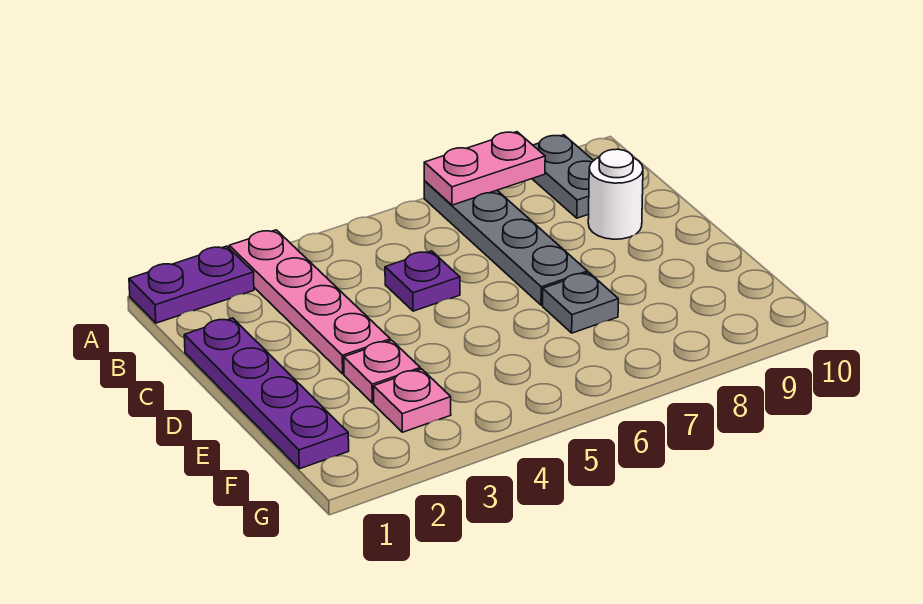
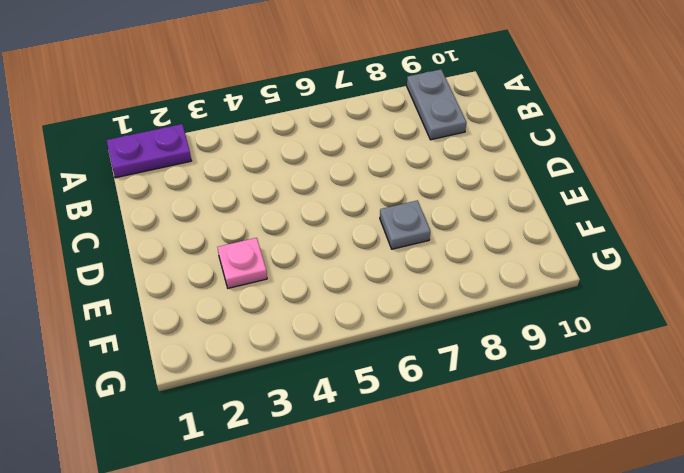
none -> pink plate A3:D3 level 1
none -> grey plate A7:D7 level 1

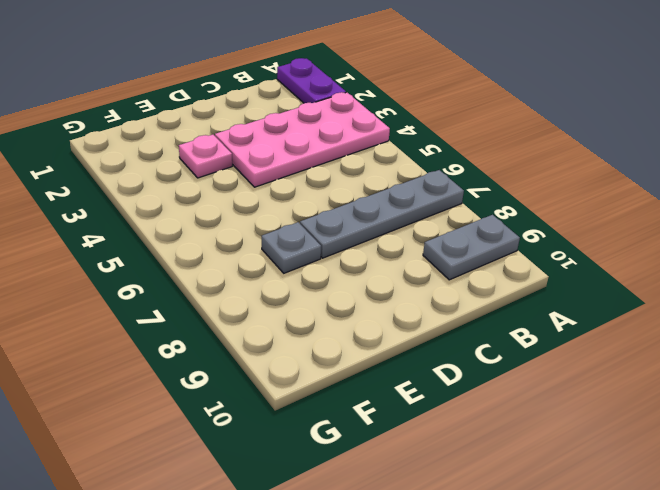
pink plate A3:D4 level 1 -> pink plate A3:D3 level 1
none -> purple plate C1:F1 level 1
none -> purple plate C5 level 1

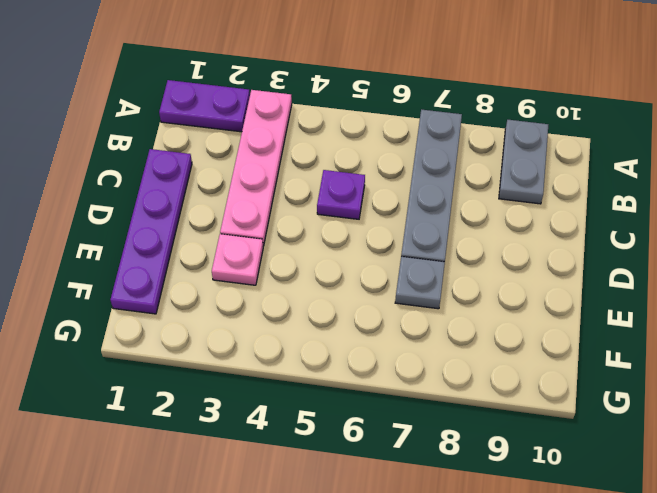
none -> white round brick C9 level 1
none -> pink plate F3 level 1

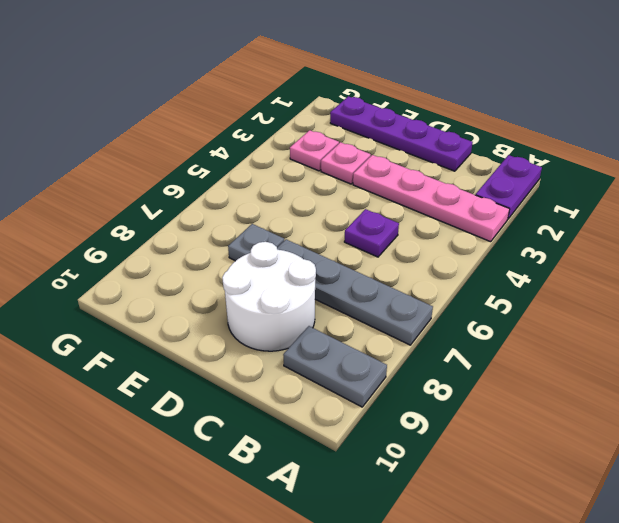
white round brick C8:D9 level 1 -> white round brick C9 level 1
none -> pink plate A7:A8 level 2

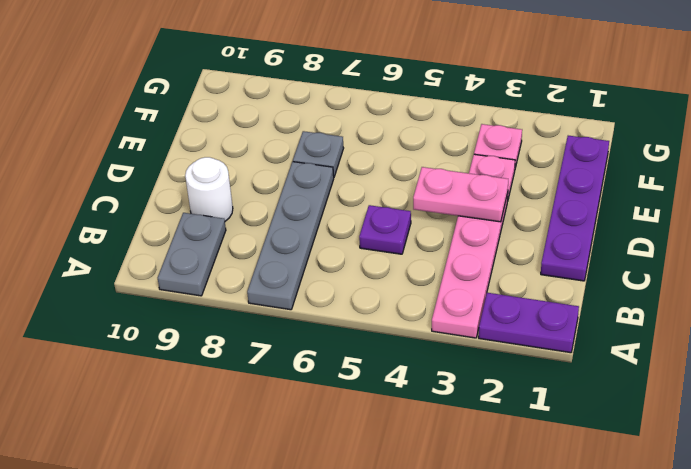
pink plate D3:D4 level 2 -> pink plate A7:A8 level 2

